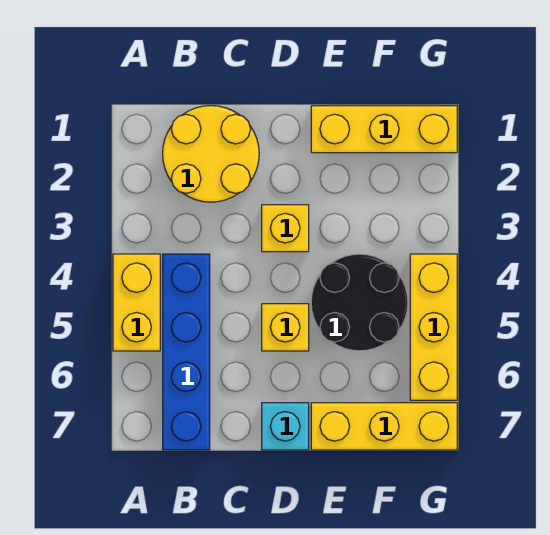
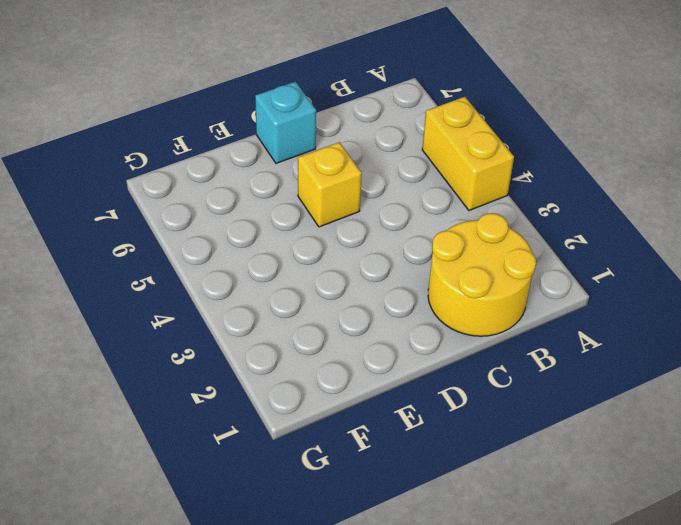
none -> blue brick B4:B7 level 1
none -> yellow brick D3 level 1

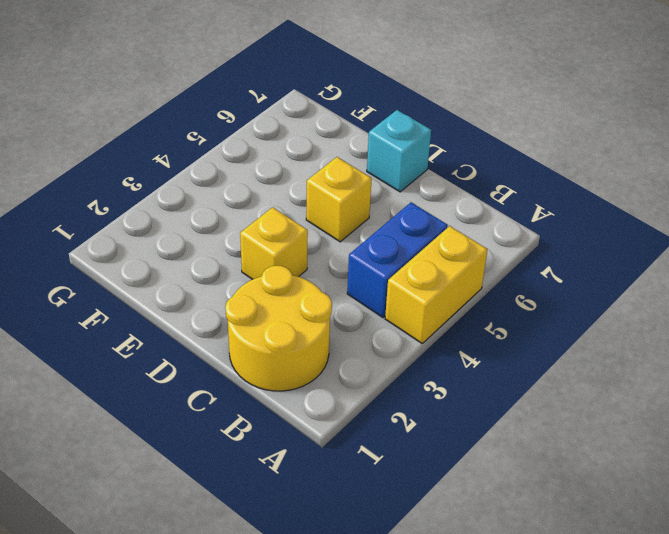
blue brick B4:B5 level 1 -> blue brick B4:B7 level 1
none -> yellow brick E1:G1 level 1
none -> black round brick E4:F5 level 1

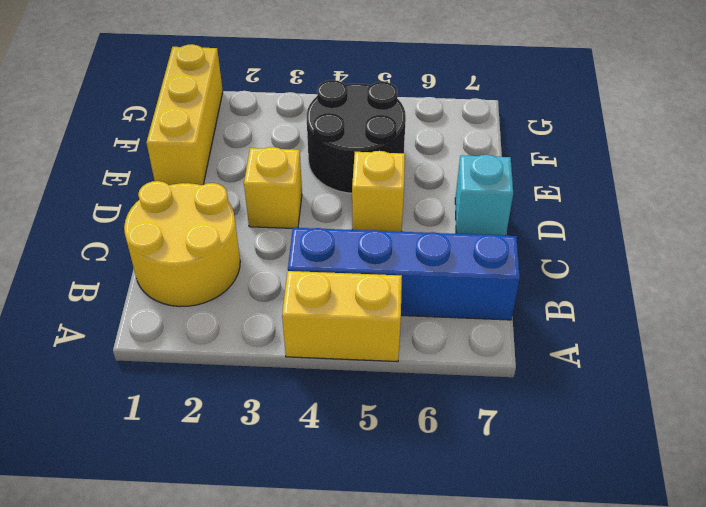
none -> yellow brick E7:G7 level 1
none -> yellow brick G4:G6 level 1

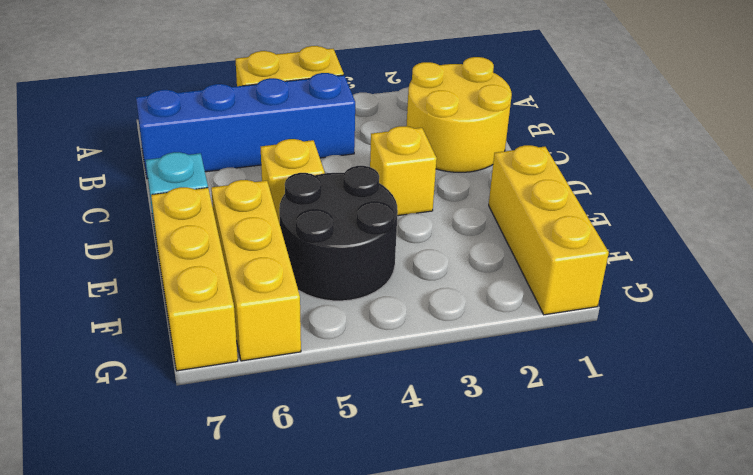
yellow brick E6:G6 level 1 -> yellow brick G4:G6 level 1

